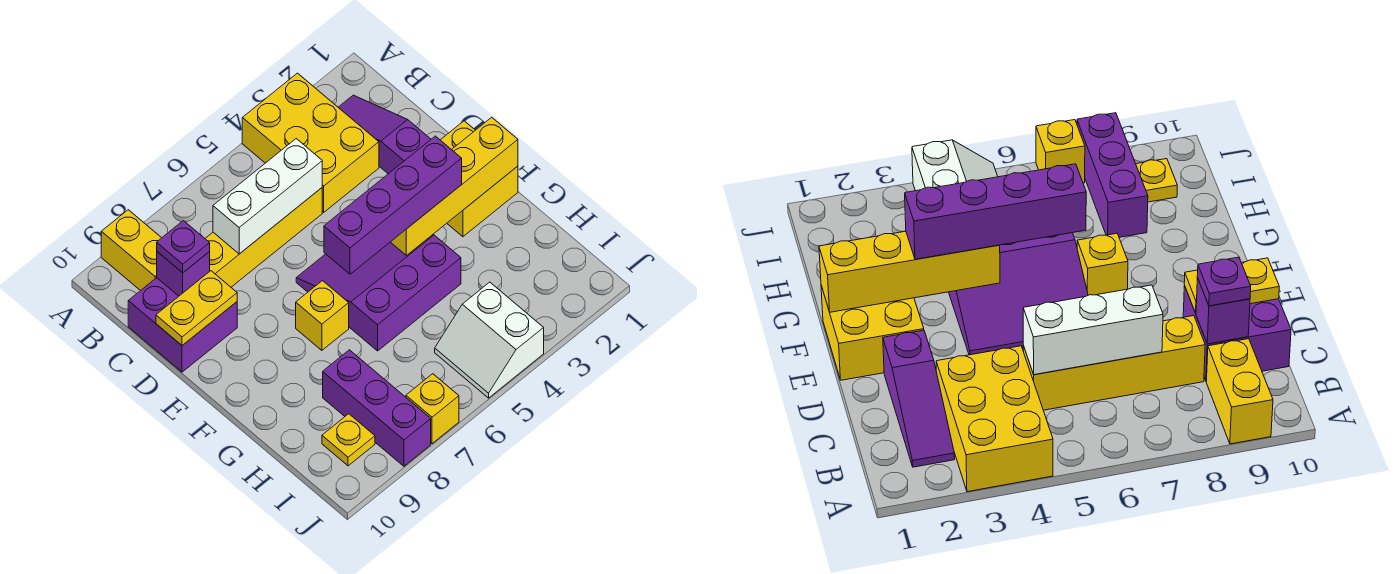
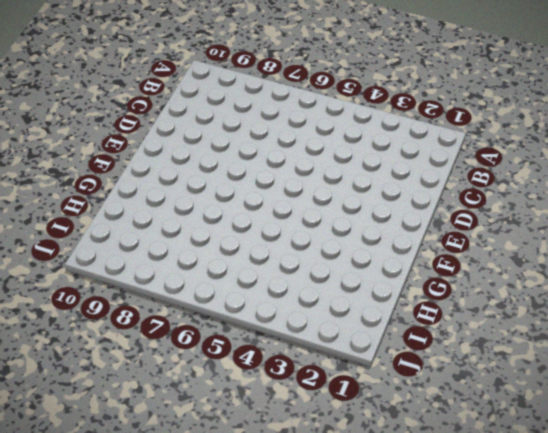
none -> yellow brick A3:C4 level 1
none -> yellow brick A9:B9 level 1
none -> purple slope B2:D2 level 1 top D

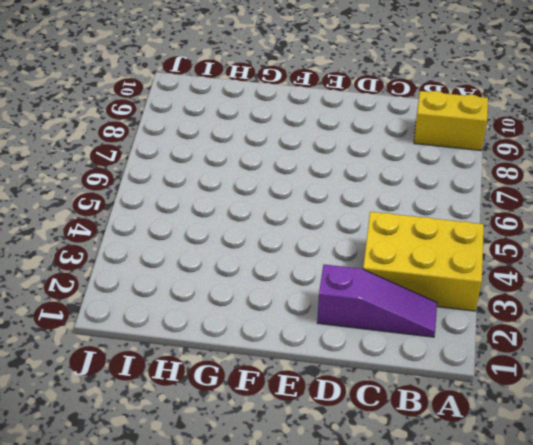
none -> yellow brick C5:C8 level 1
none -> purple brick C9:D10 level 1
none -> yellow brick E1:F2 level 1

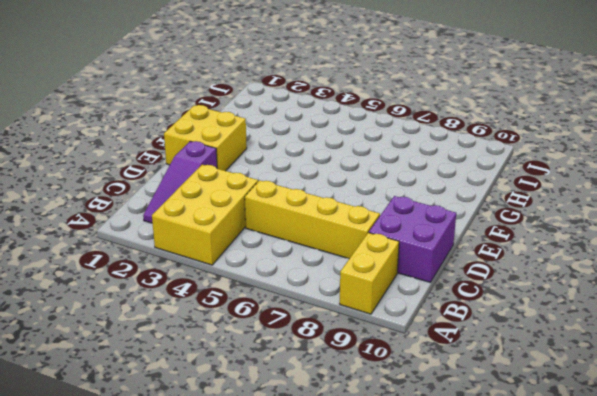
none -> purple slope E4:G6 level 1 top G
none -> yellow brick F7 level 1
none -> purple brick H8:J8 level 1

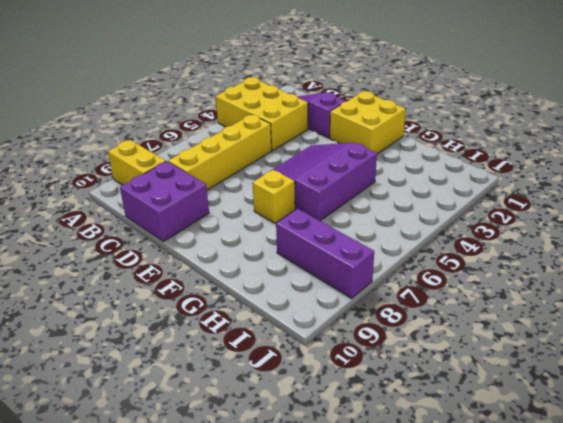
none -> white slope I4:J5 level 1 top 4
none -> yellow plate I9 level 1
none -> yellow brick J7 level 1

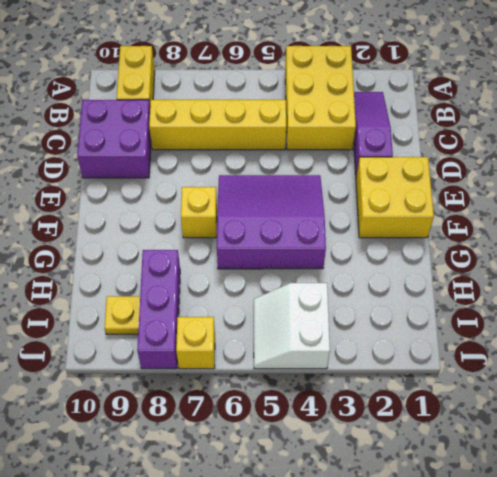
none -> white brick C5:C7 level 2
none -> purple brick C9 level 2
none -> yellow plate D9:D10 level 2

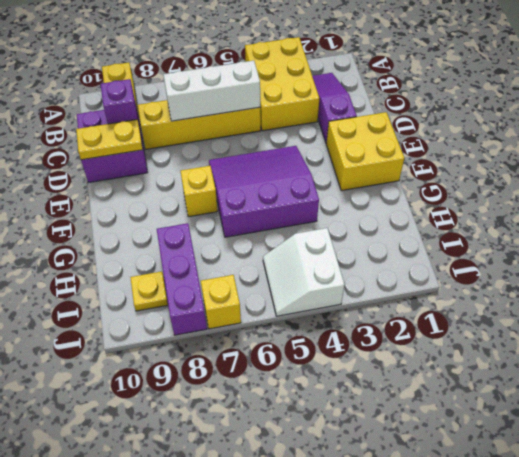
none -> yellow brick F1:F4 level 2
none -> purple plate C9 level 3
none -> purple brick F3:F6 level 3

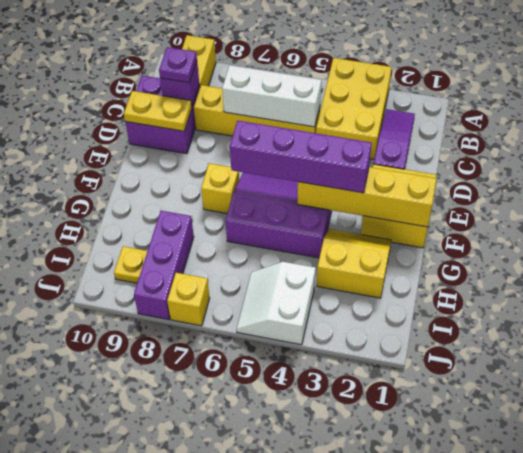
yellow slope G2:H3 level 1 top H -> none

